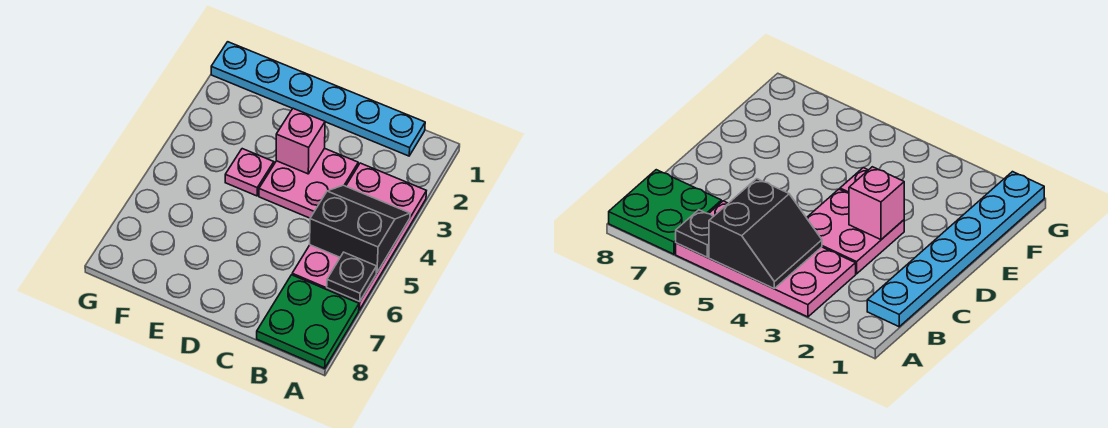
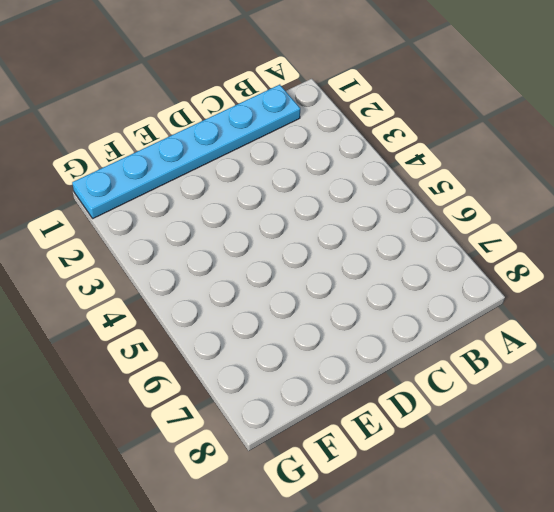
none -> pink plate A3:B6 level 1
none -> green plate A7:B8 level 1

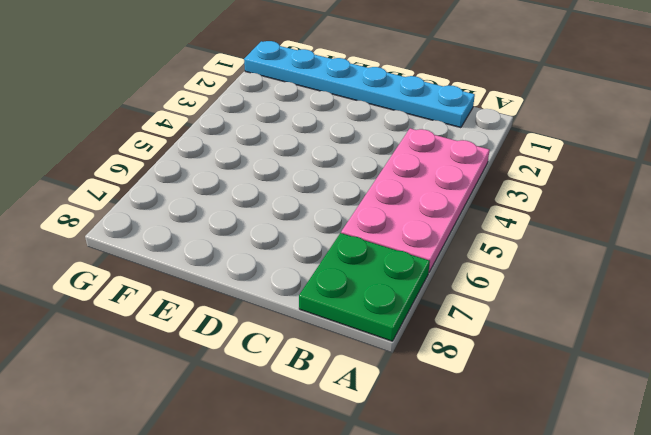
none -> pink plate C3:D4 level 1
none -> pink plate E4 level 1

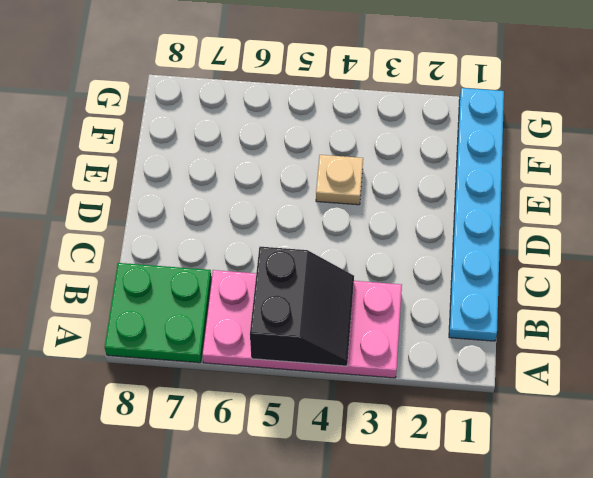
tan plate E4 level 1 -> pink plate E4 level 1
none -> pink plate C3:D4 level 1
none -> black plate A6 level 2

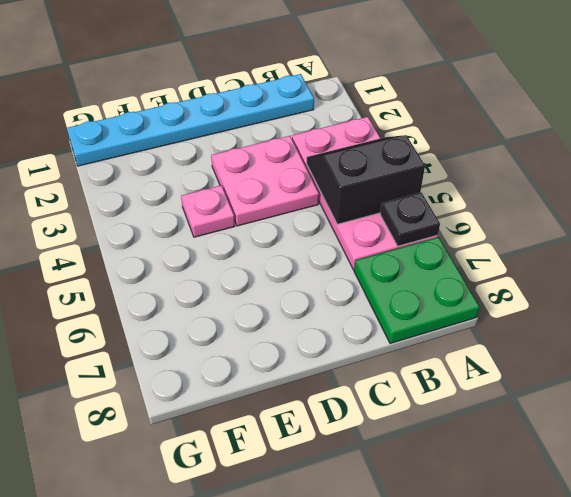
none -> pink brick D3 level 2

